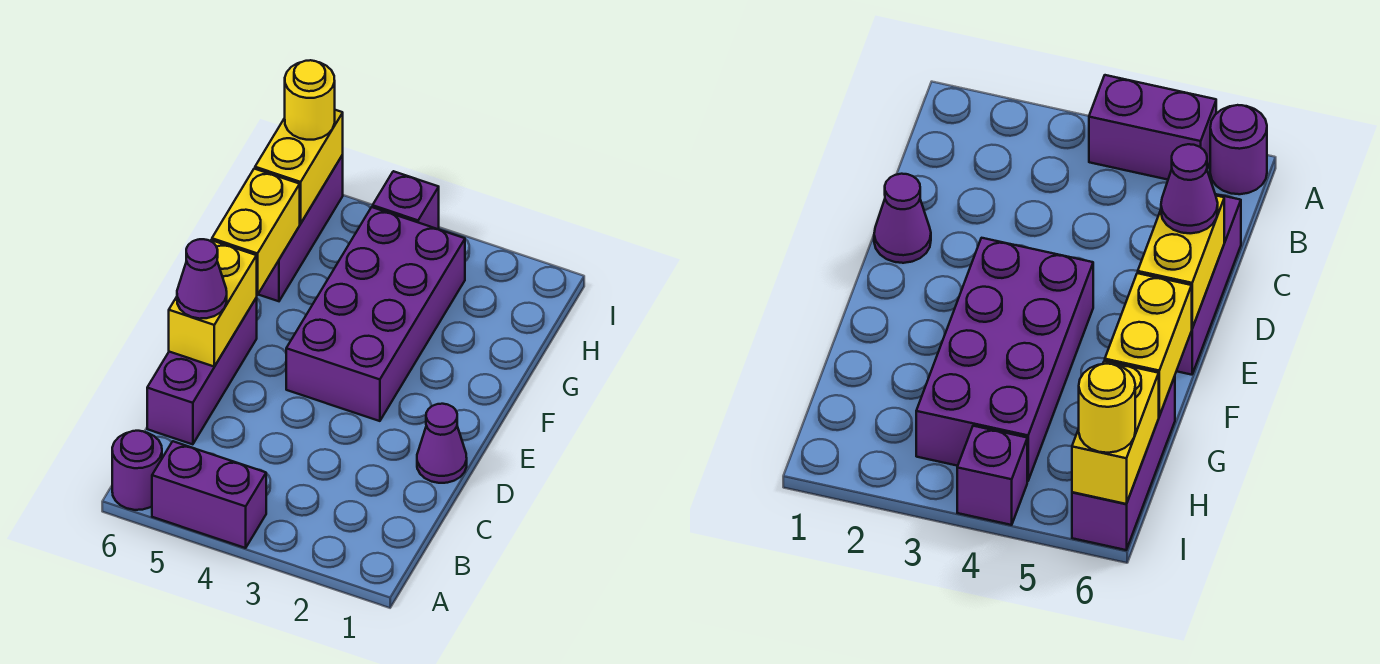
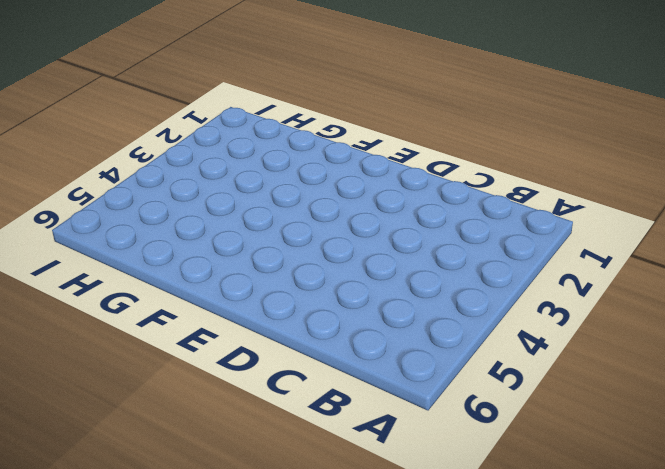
none -> purple brick A4:A5 level 1
none -> purple round brick A6 level 1
none -> purple brick C6:E6 level 1

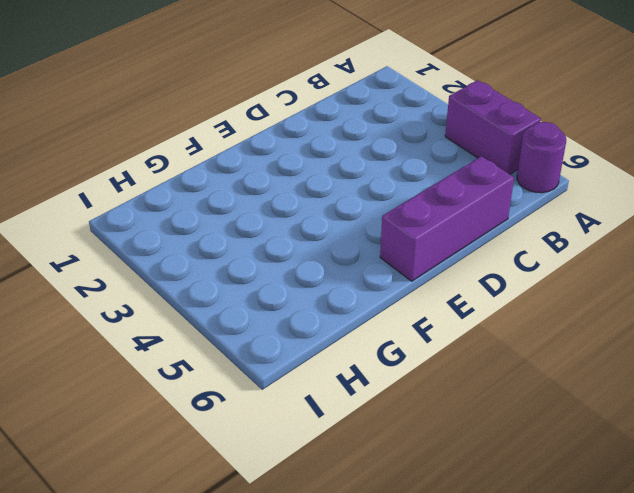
none -> purple cone D1 level 1
none -> purple brick E3:H4 level 1
none -> purple brick G6:I6 level 1

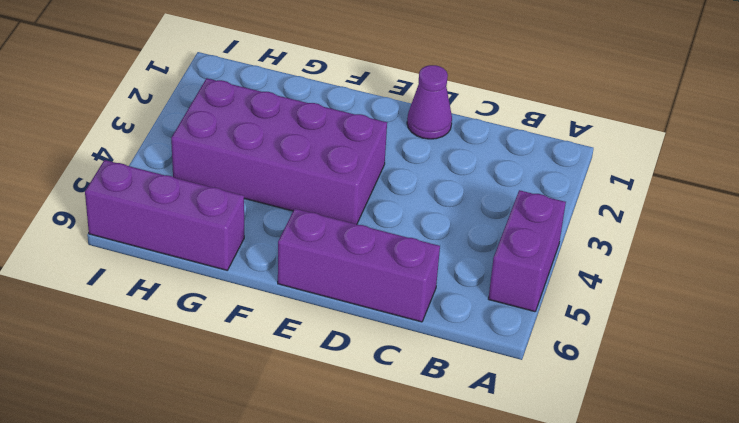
none -> purple round brick A6 level 1
none -> purple brick I4 level 1
none -> yellow brick D6:E6 level 2

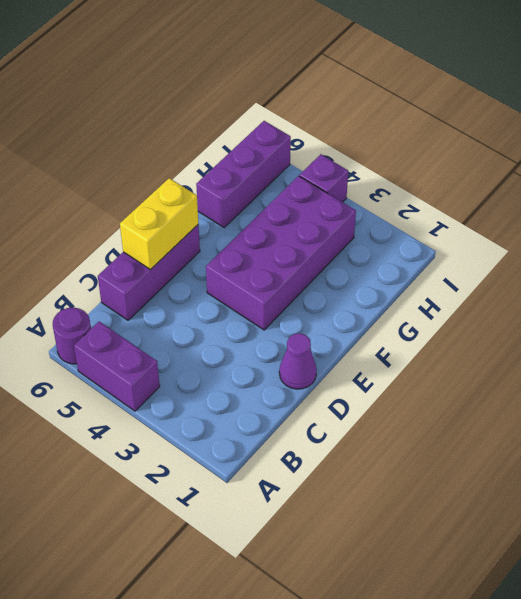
none -> yellow brick F6:G6 level 2
none -> yellow brick H6:I6 level 2
none -> purple cone D6 level 3

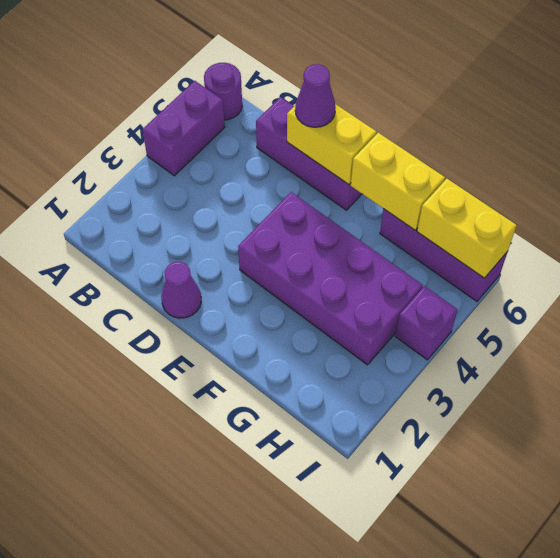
none -> yellow round brick I6 level 3

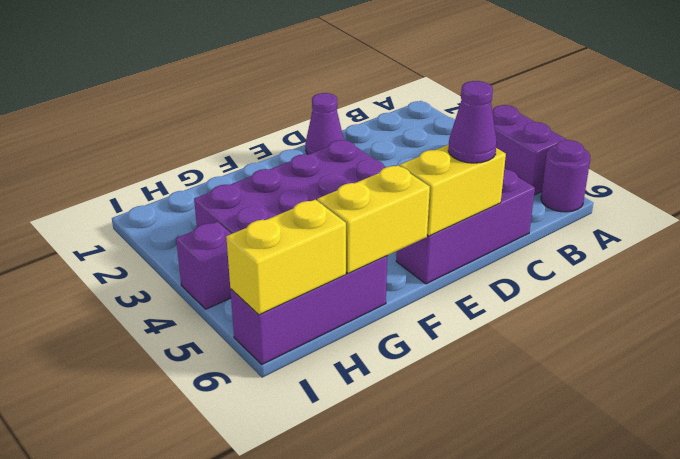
none -> yellow round brick I6 level 3

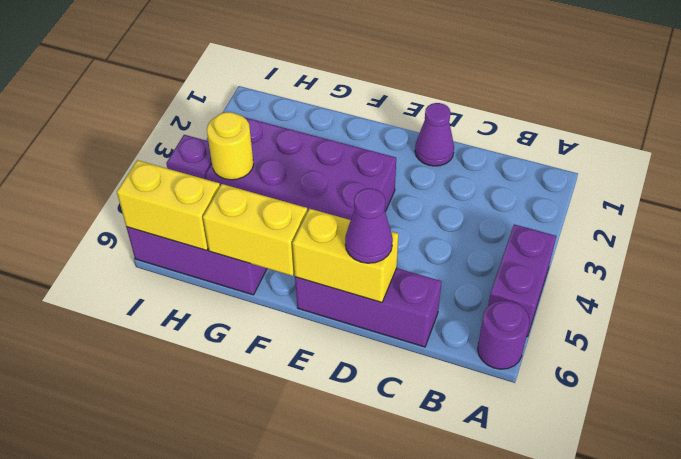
yellow round brick H4 level 2 -> yellow round brick I6 level 3

